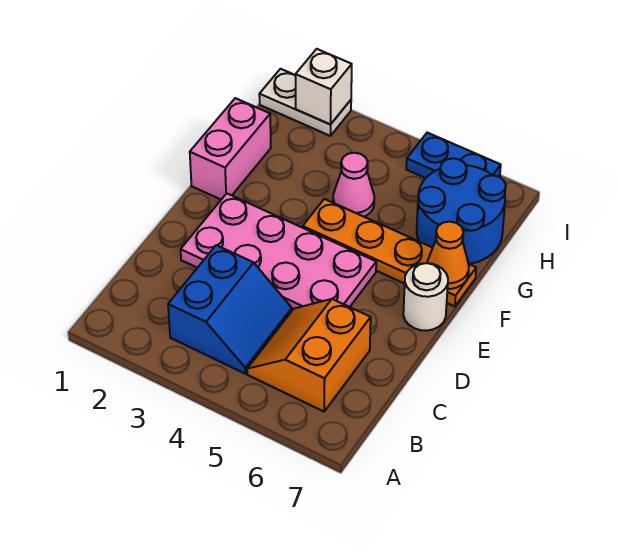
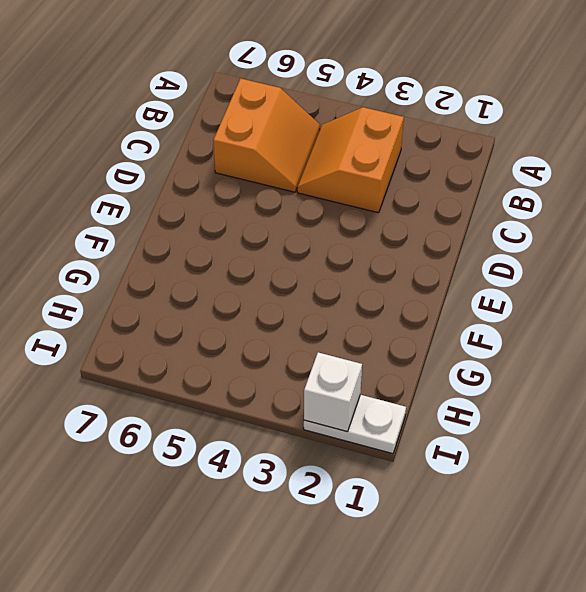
orange slope B3:C4 level 1 top 3 -> blue slope B3:C4 level 1 top 3
none -> pink plate D2:E5 level 1
none -> white round brick E7 level 1
none -> pink brick F1:G1 level 1

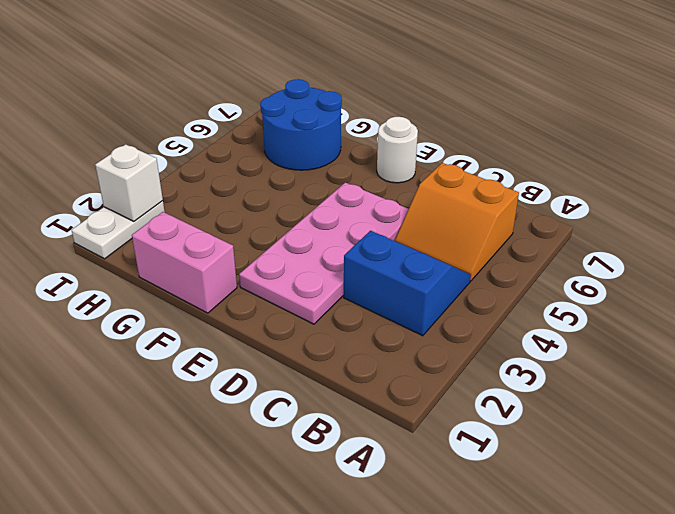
none -> orange plate F4:F7 level 1
none -> pink cone G4 level 1
none -> blue plate I5:I6 level 1

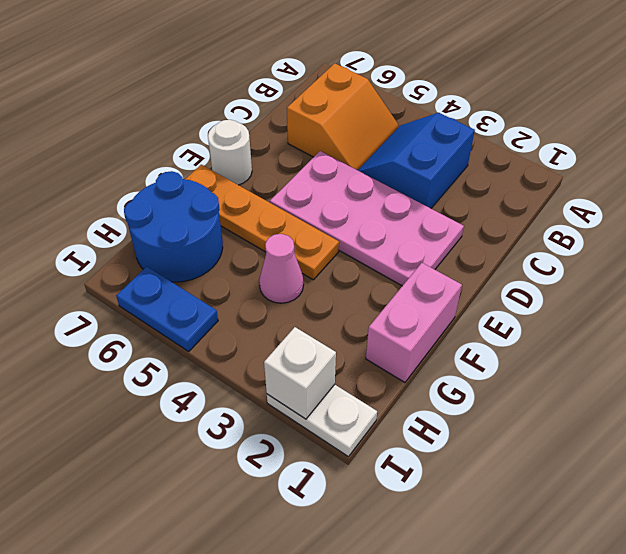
none -> orange cone F7 level 2

